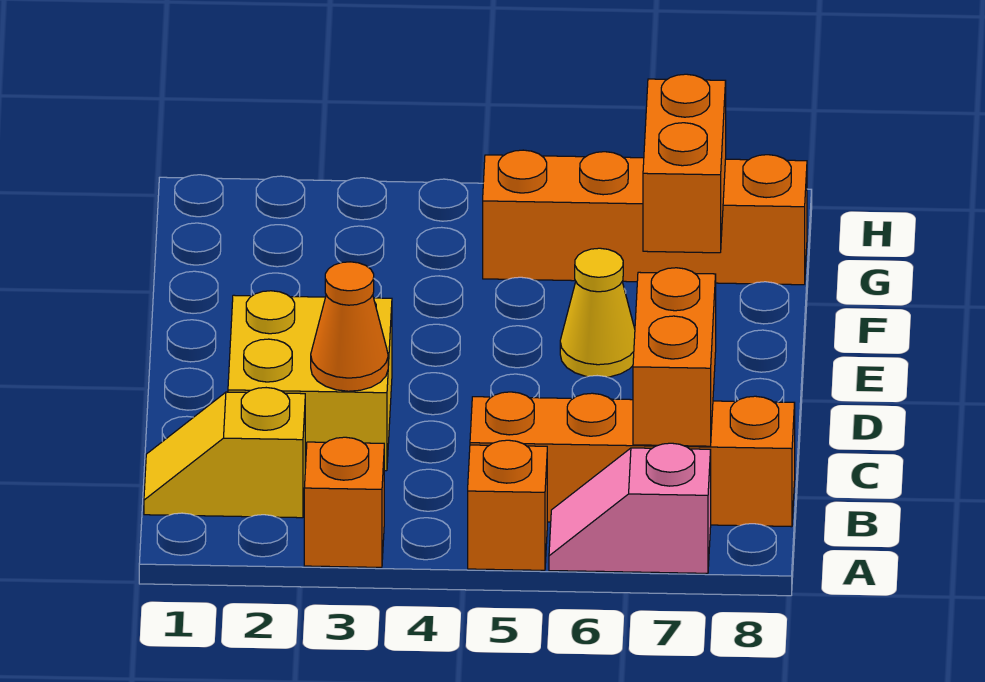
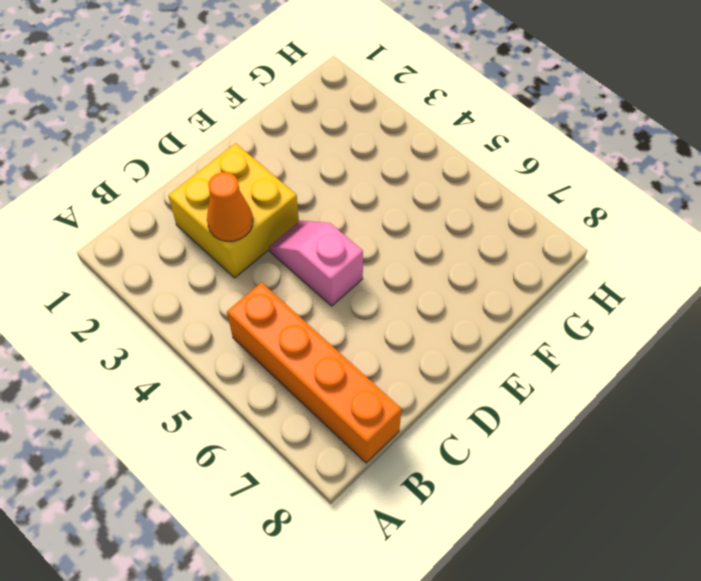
pink slope D4:D5 level 1 top 5 -> pink slope A6:A7 level 1 top 7
none -> orange brick A3 level 1
none -> orange brick A5 level 1

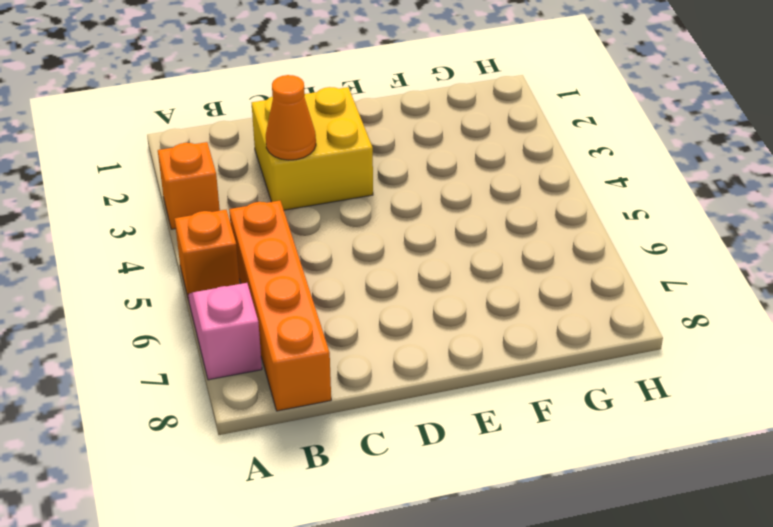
none -> yellow slope B1:B2 level 1 top 2
none -> yellow cone E6 level 1

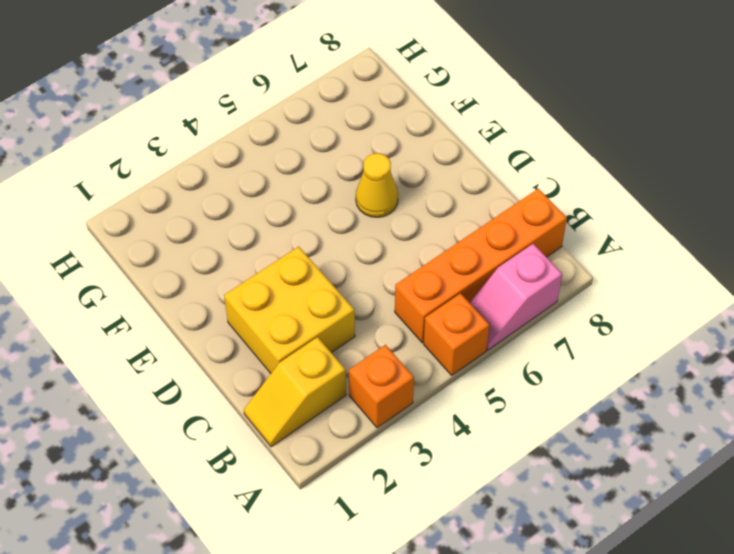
none -> orange brick G5:G8 level 1
none -> orange brick B7:C7 level 2

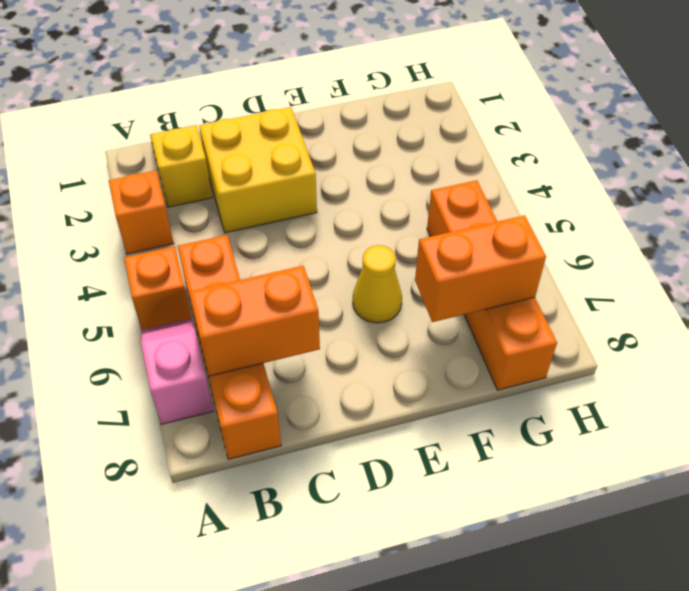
none -> orange cone C3 level 2

